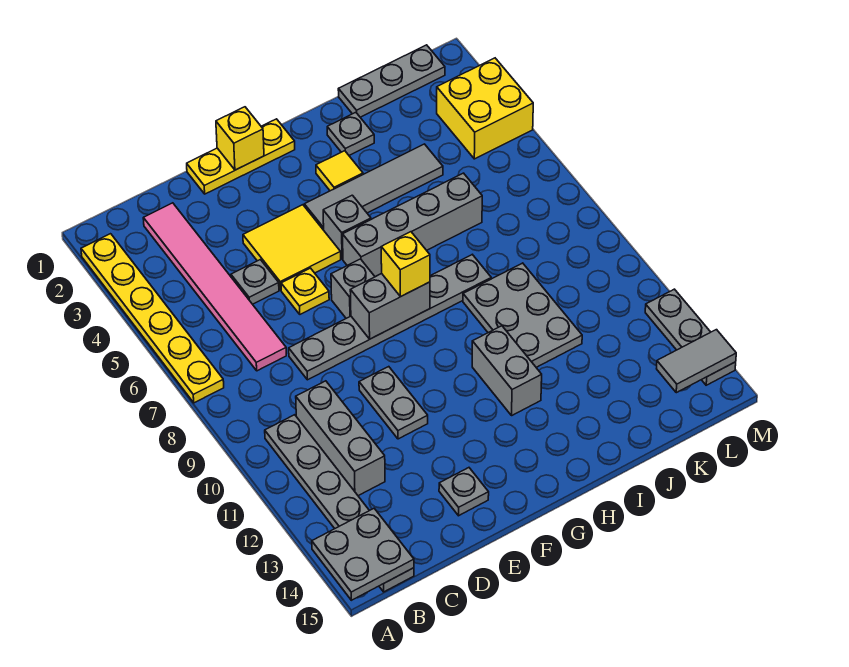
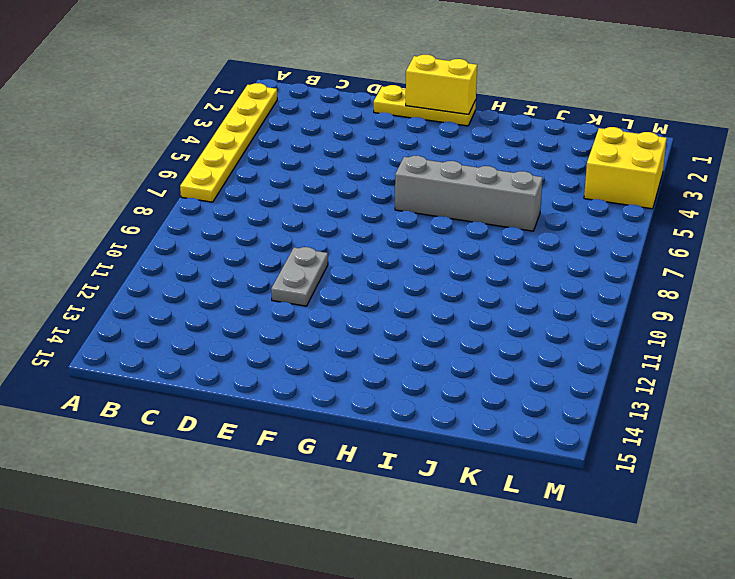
yellow brick F1:G1 level 2 -> yellow brick F1 level 2
none -> grey plate B10:B15 level 1
none -> pink tile C2:C7 level 1
none -> grey brick C10:C12 level 1

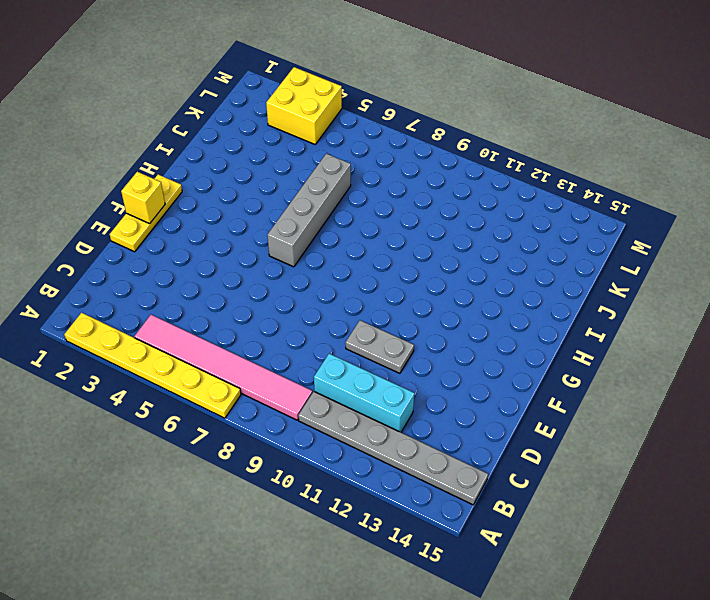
pink tile B4:B9 level 1 -> pink tile C2:C7 level 1
cyan brick C10:C12 level 1 -> grey brick C10:C12 level 1
none -> grey plate D5 level 1
none -> grey plate D8:I8 level 1
none -> yellow tile E4:F5 level 1

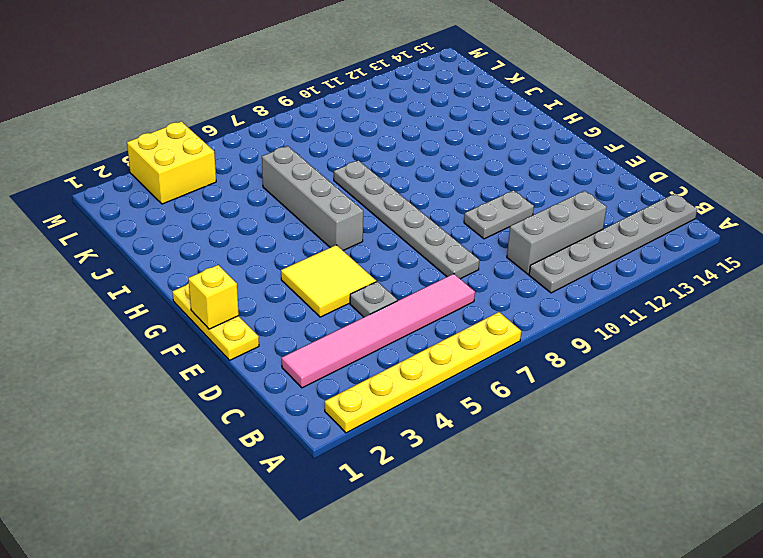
none -> yellow plate E6 level 1
none -> grey plate E14 level 1
none -> grey brick F7 level 1

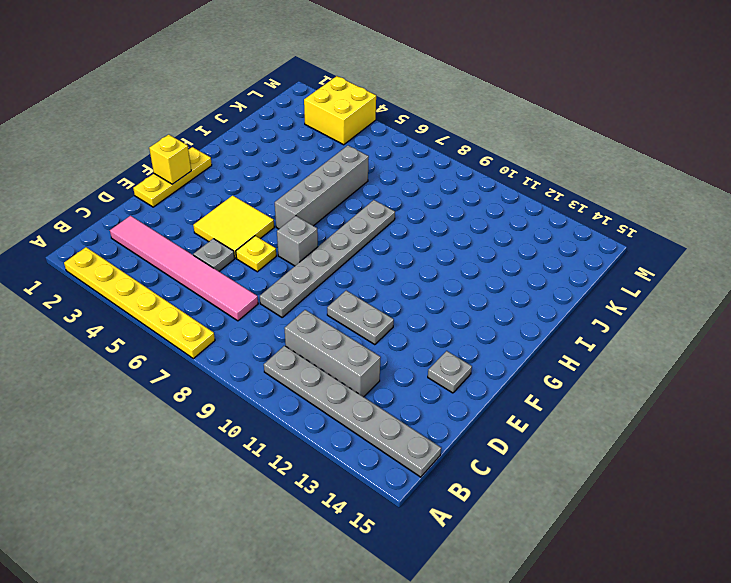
none -> grey tile G4:J4 level 1
none -> grey brick G5 level 1
none -> yellow tile H3 level 1

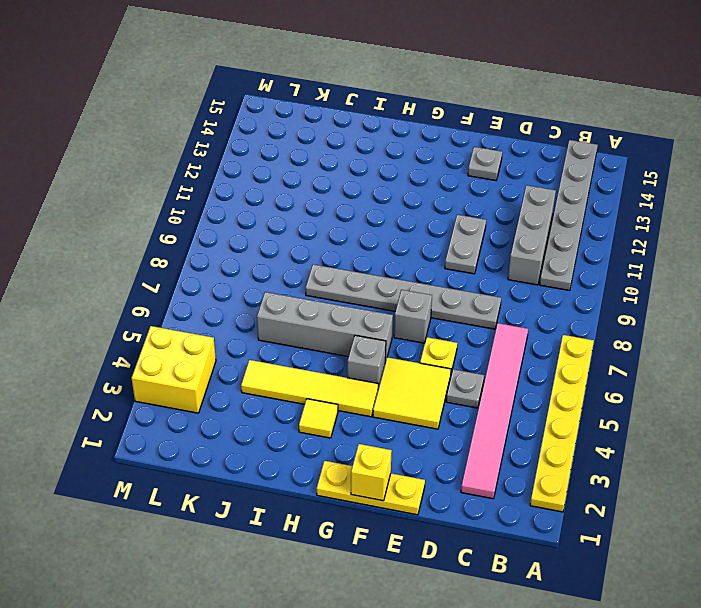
yellow tile G4:J4 level 1 -> grey tile G4:J4 level 1
none -> grey brick H11:H12 level 1
none -> grey plate I2 level 1
none -> grey plate I9:J11 level 1

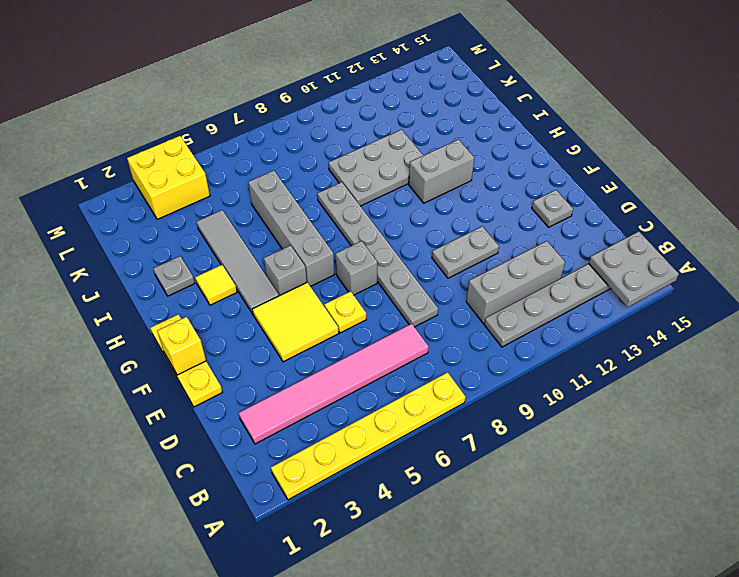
none -> grey plate D5 level 1
none -> grey plate J1:L1 level 1
none -> grey plate M12:M14 level 1

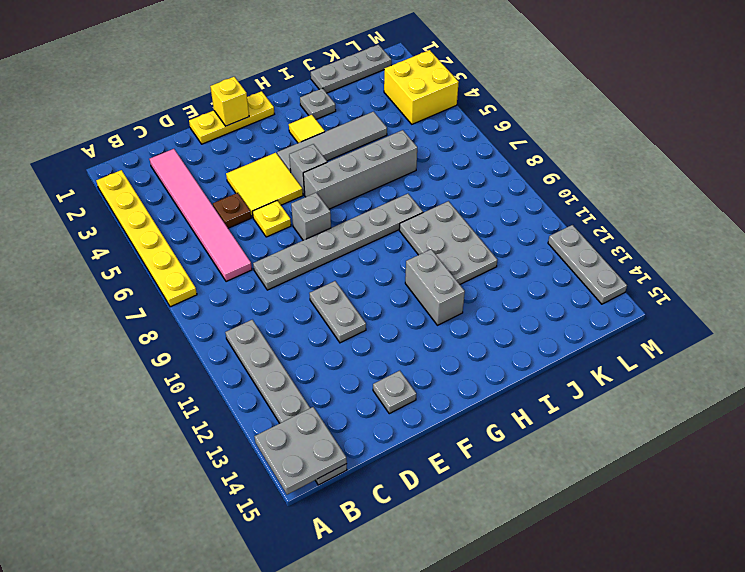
brown plate D5 level 1 -> grey plate D5 level 1
none -> grey brick C10:C12 level 1
none -> grey brick F8:G8 level 2
none -> grey tile L14:M14 level 2

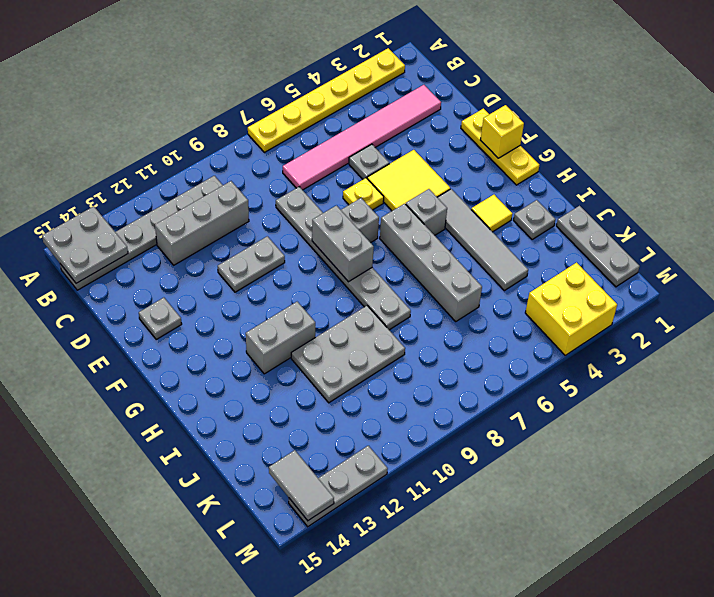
none -> yellow brick G8 level 3

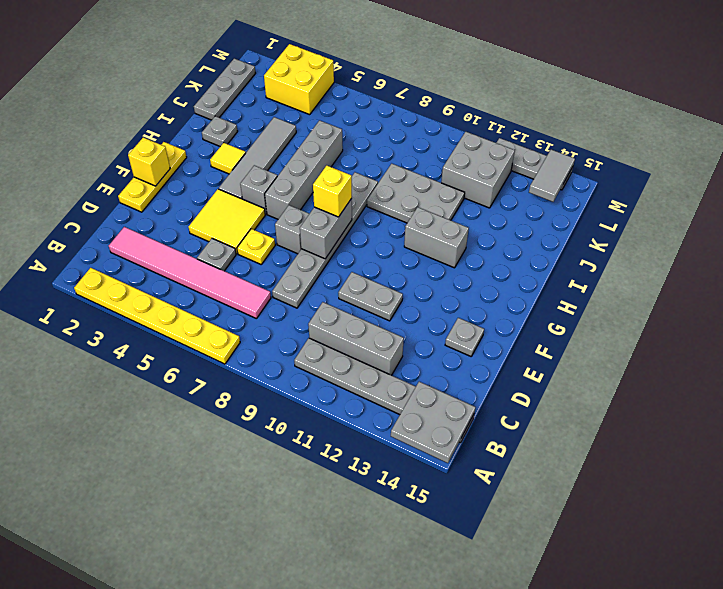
grey brick K11:L12 level 1 -> none

